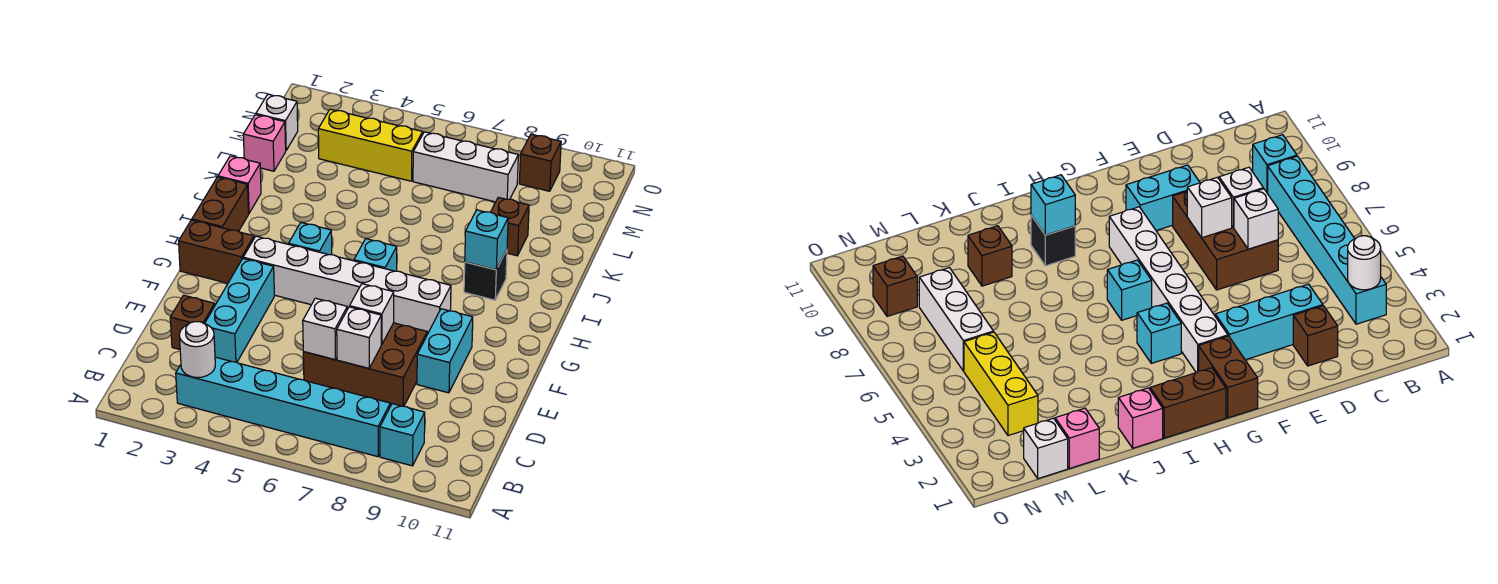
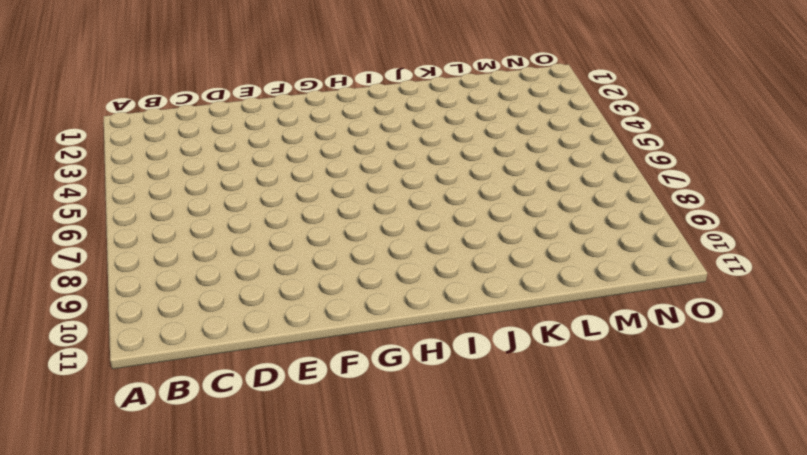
none -> cyan brick B3:B8 level 1
none -> cyan brick B9 level 1
none -> brown brick D2 level 1

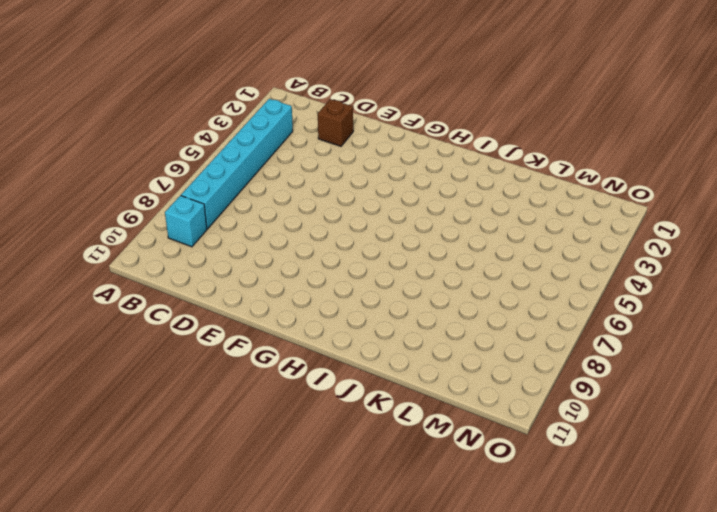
none -> cyan brick D3:F3 level 1
none -> brown brick D6:E8 level 1
none -> cyan brick E9:F9 level 1

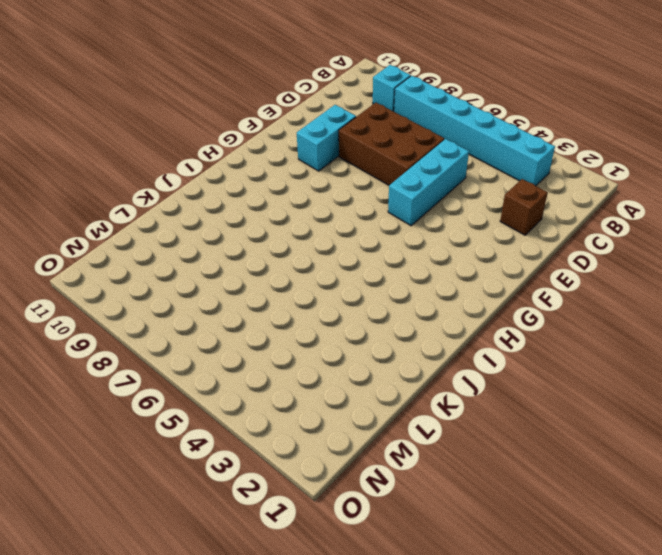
cyan brick D5:F5 level 1 -> cyan brick D3:F3 level 1
none -> brown brick G1:G2 level 1
none -> white brick G3:G8 level 1
none -> brown brick H1:I1 level 1

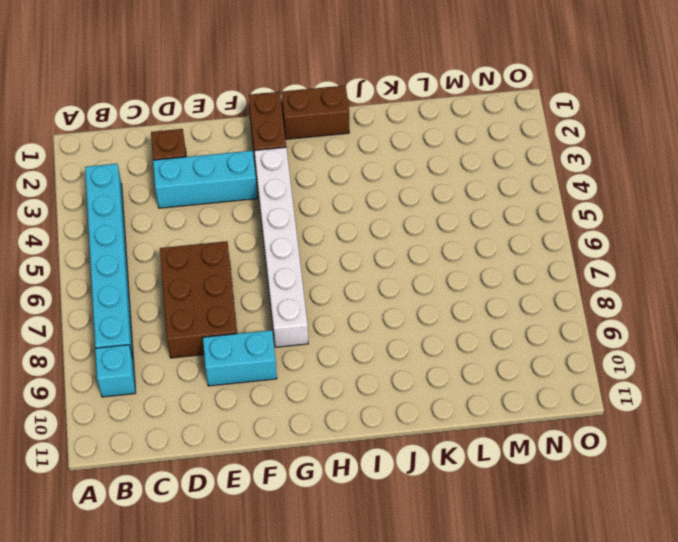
none -> cyan brick H4 level 1
none -> cyan brick H6 level 1
none -> black brick I9 level 1

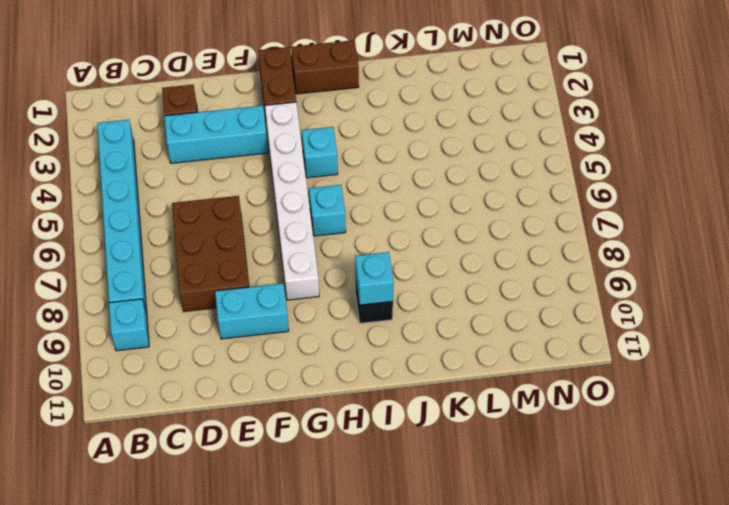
none -> pink brick J1 level 1
none -> brown brick K9 level 1
none -> pink brick L1 level 1

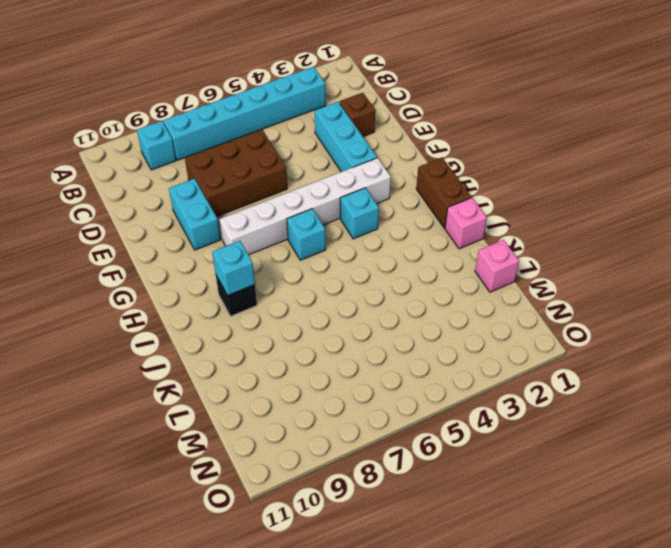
none -> brown brick G1:G2 level 1
none -> brown brick K9 level 1
none -> white brick M1 level 1

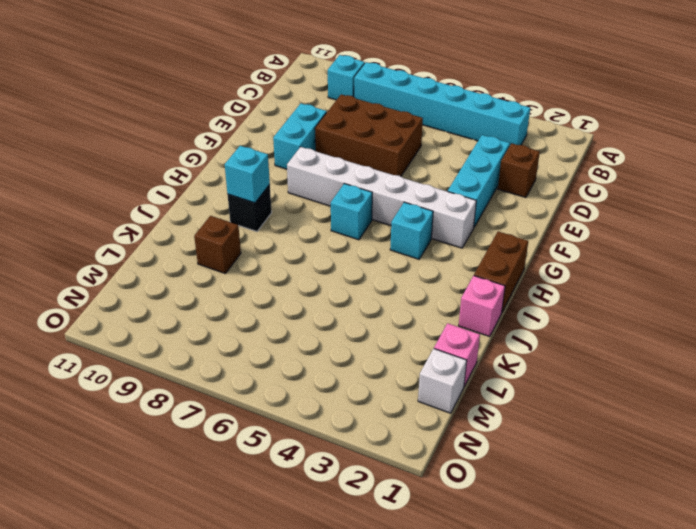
none -> brown brick G1:G2 level 1
none -> yellow brick M3:M5 level 1
none -> white brick M6:M8 level 1

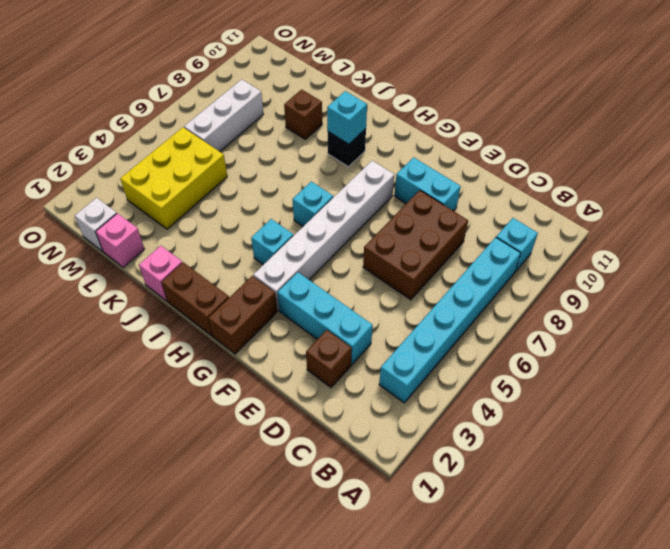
yellow brick L3:M5 level 1 -> yellow brick M3:M5 level 1
none -> brown brick N9 level 1
none -> white round brick B3 level 2
none -> white brick D6 level 2

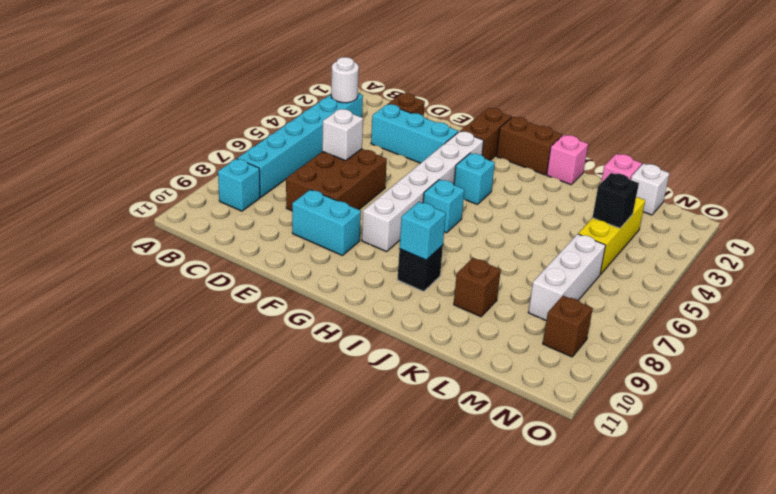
black brick M4 level 2 -> none
none -> white brick D7 level 2
none -> white brick E7 level 2

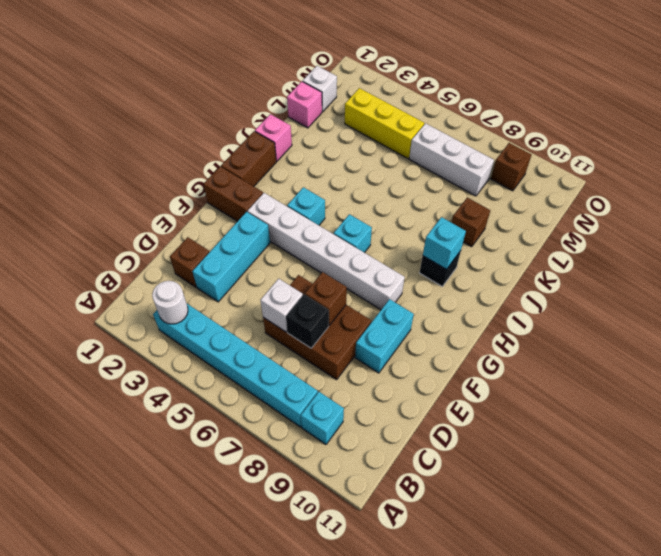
black brick D7 level 2 -> white brick D7 level 2
brown brick E7 level 2 -> white brick E7 level 2

